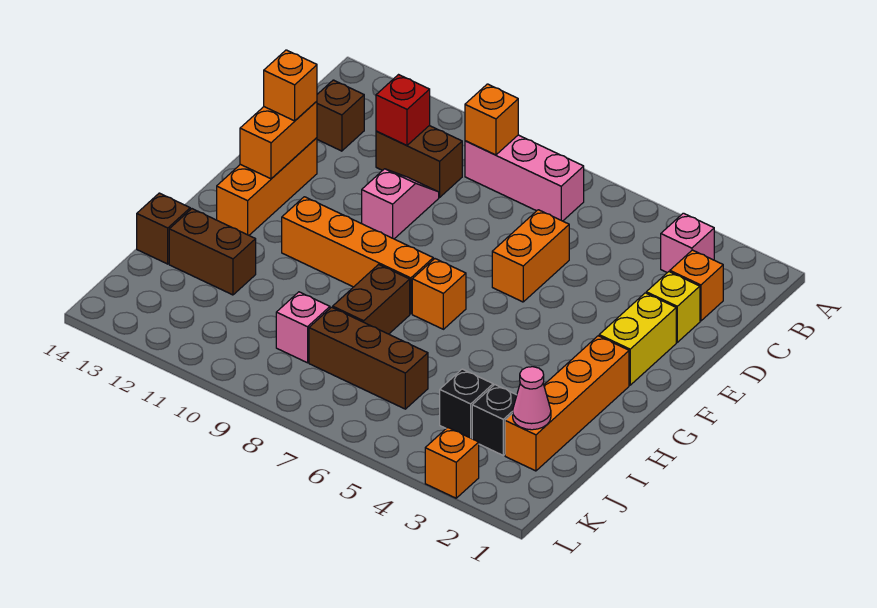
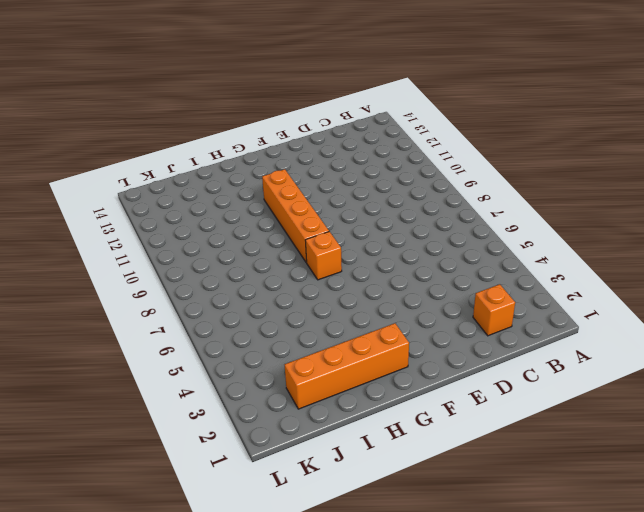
none -> pink brick B3 level 1
none -> pink brick B7:B9 level 1
none -> brown brick C10:C11 level 1

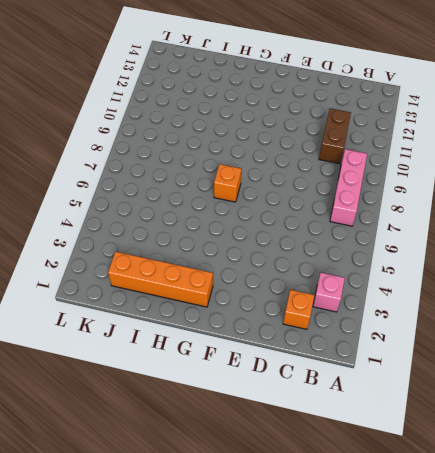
none -> brown brick C13 level 1
none -> yellow brick D2 level 1
none -> orange brick D6:E6 level 1

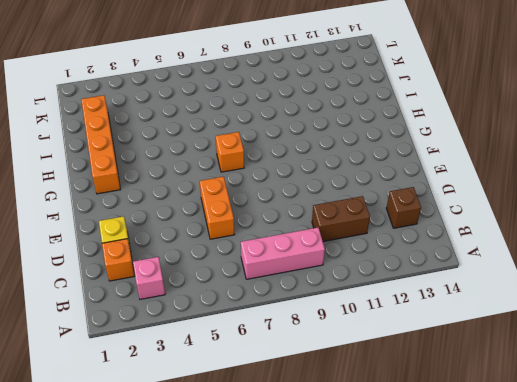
none -> pink slope D10:E10 level 1 top E
none -> yellow brick E2:F2 level 1
none -> orange brick E13:G13 level 1

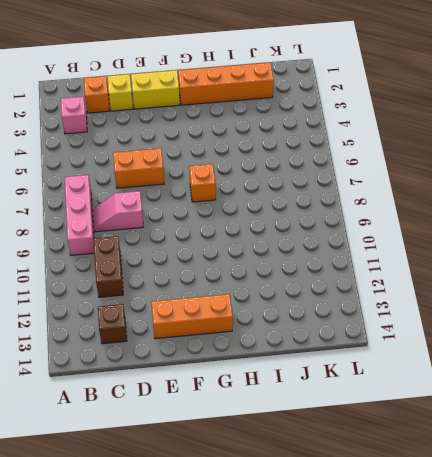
pink slope C8:D8 level 1 top D -> pink slope D10:E10 level 1 top E
none -> orange brick G8:G11 level 1
none -> brown brick H8:I8 level 1
none -> brown brick I12:I13 level 1

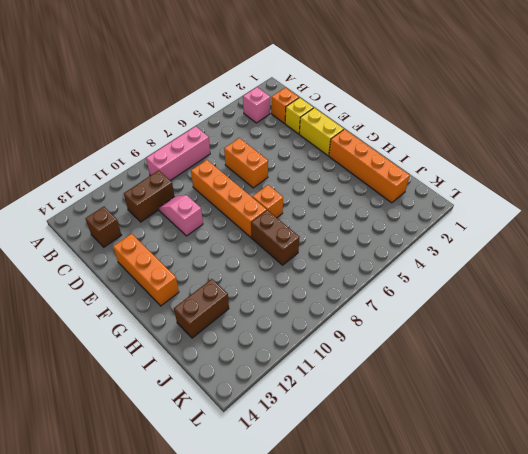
orange brick D8:G8 level 1 -> orange brick G8:G11 level 1
none -> brown brick I14 level 1
none -> black brick J3 level 1
none -> black brick J4 level 1

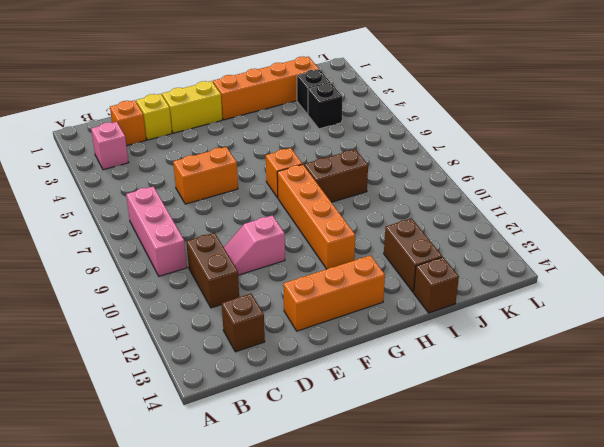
none -> brown brick J6:J8 level 1
none -> pink brick J9 level 1
none -> orange brick L3 level 1

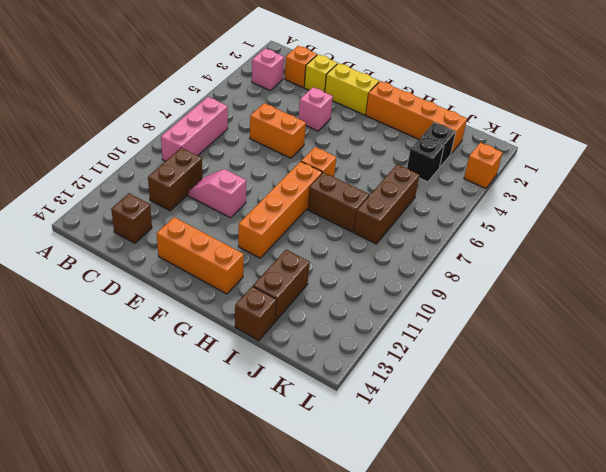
pink brick E4 level 1 -> pink brick J9 level 1
none -> orange brick B9 level 2
none -> red brick C11 level 2
none -> orange brick E13:F13 level 2

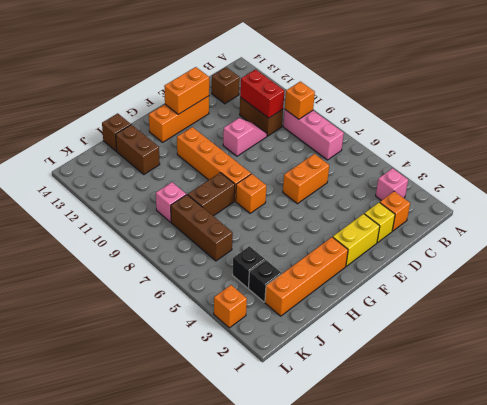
red brick C10:C11 level 2 -> red brick C11 level 2
none -> pink cone J2 level 2
none -> orange brick E13 level 3

